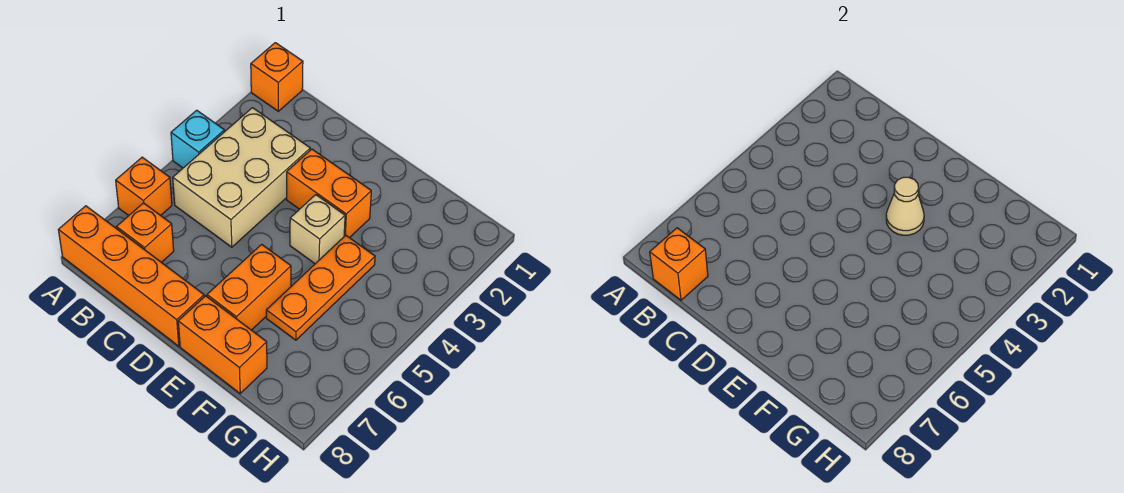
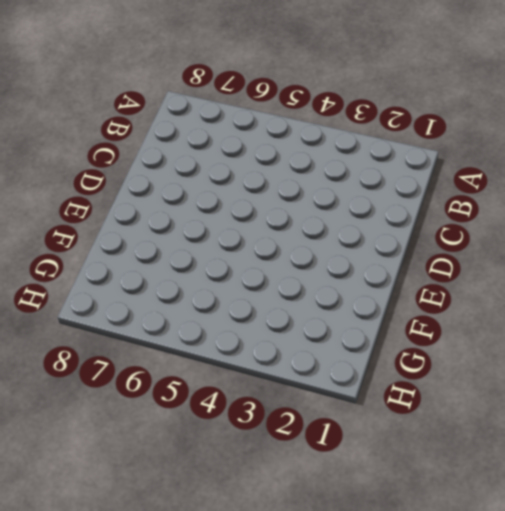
none -> orange brick A1 level 1
none -> cyan brick A4 level 1
none -> orange brick A6 level 1

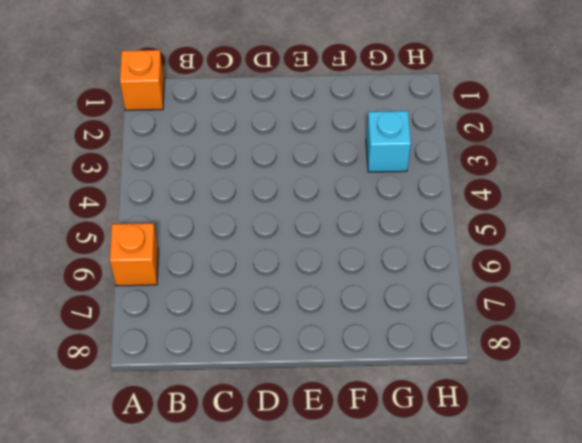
cyan brick G3 level 1 -> cyan brick A4 level 1
none -> orange brick A8:D8 level 1
none -> tan brick B3:C5 level 1
none -> orange brick B7 level 1

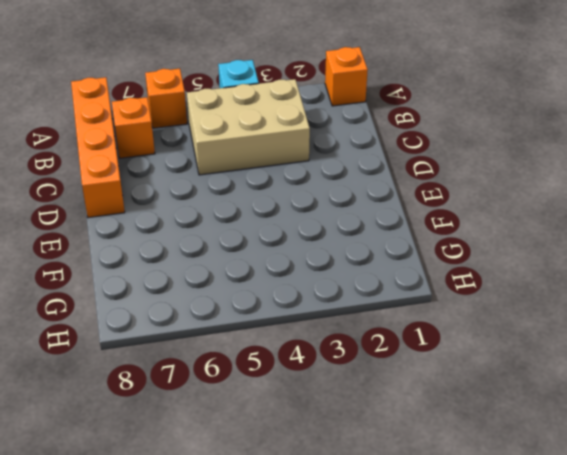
none -> orange brick D3:E3 level 1
none -> tan brick E4 level 1
none -> orange brick E6:E7 level 1

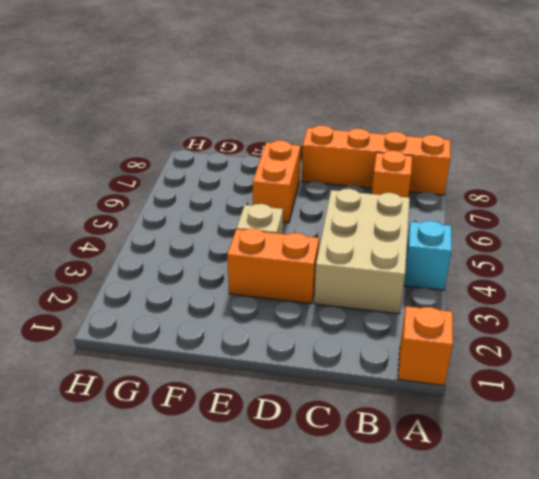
none -> orange brick A6 level 1
none -> orange brick E8:F8 level 1
none -> orange plate F4:F6 level 1

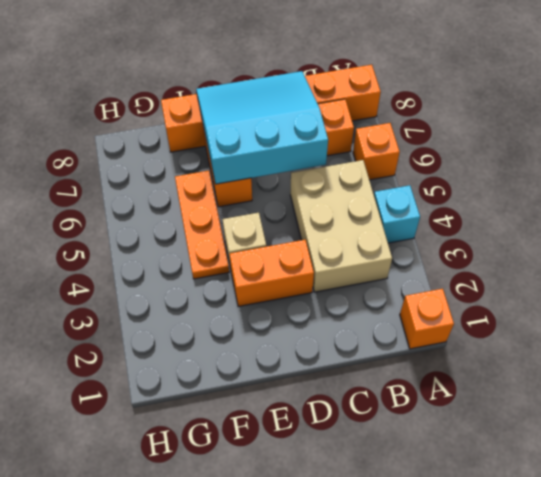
cyan slope C6:E8 level 2 top 6 -> none
none -> orange brick B8 level 2
none -> tan cone E3 level 2

